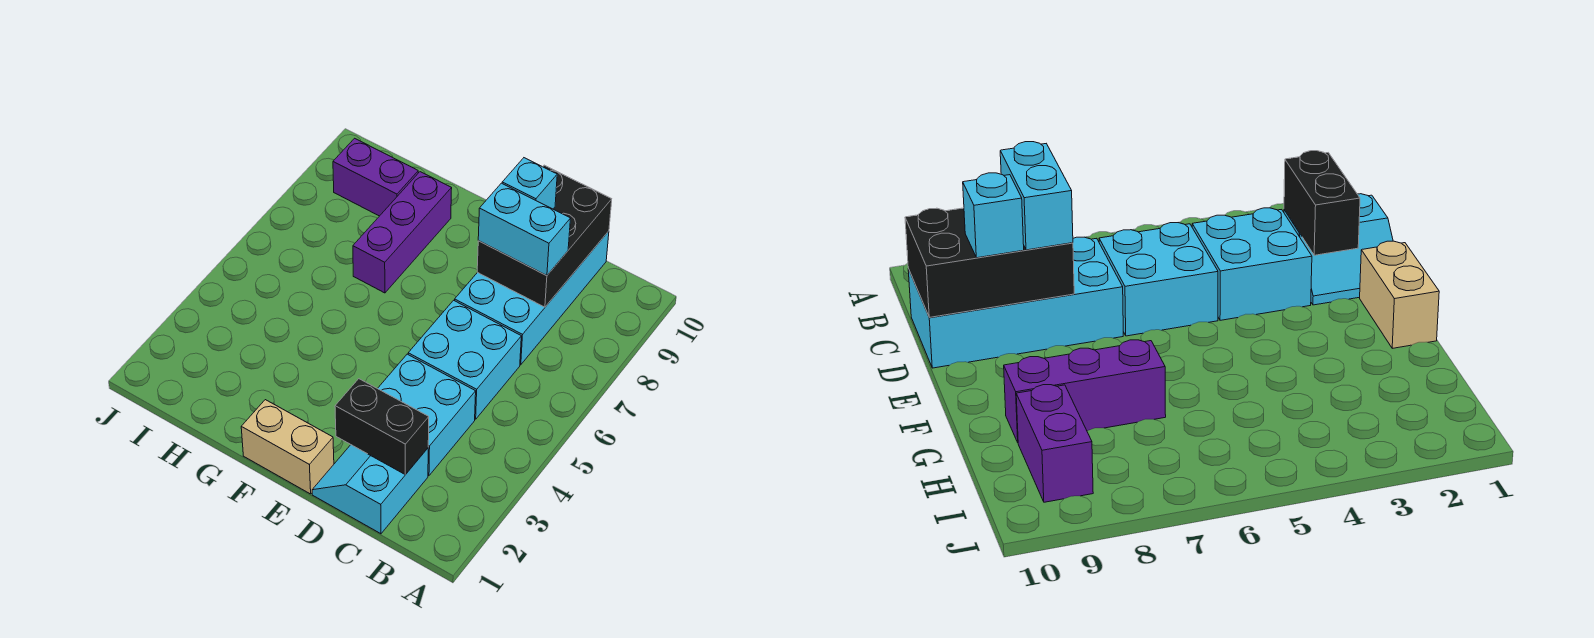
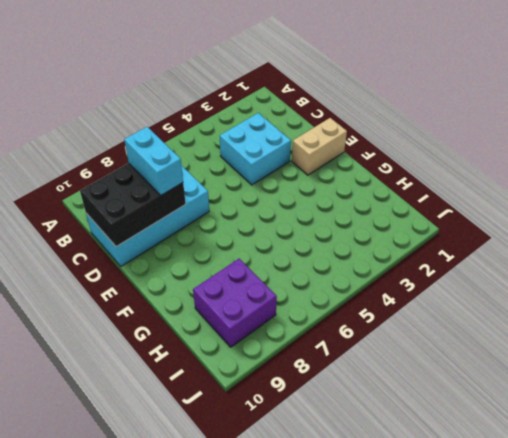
tan brick E1:E2 level 1 -> tan brick E1:F1 level 1
purple brick H8:I9 level 1 -> purple brick H9:I9 level 1
none -> cyan slope C1:D2 level 1 top C
none -> cyan brick C5:D6 level 1

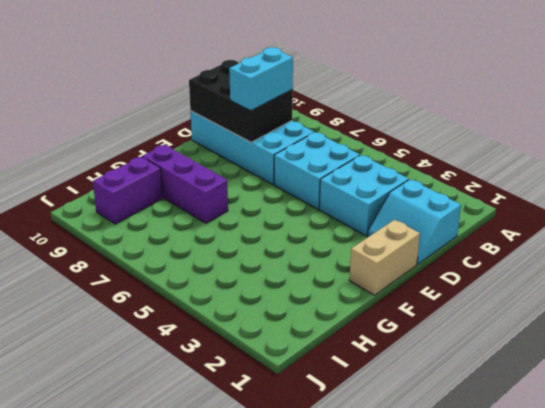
none -> black brick C2:D2 level 2
none -> cyan brick D9 level 3

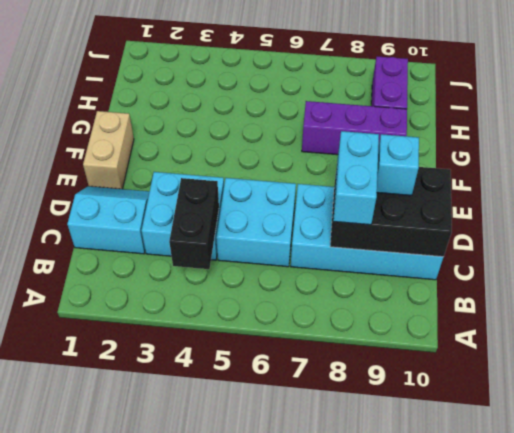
black brick B4:C4 level 2 -> black brick C2:D2 level 2

